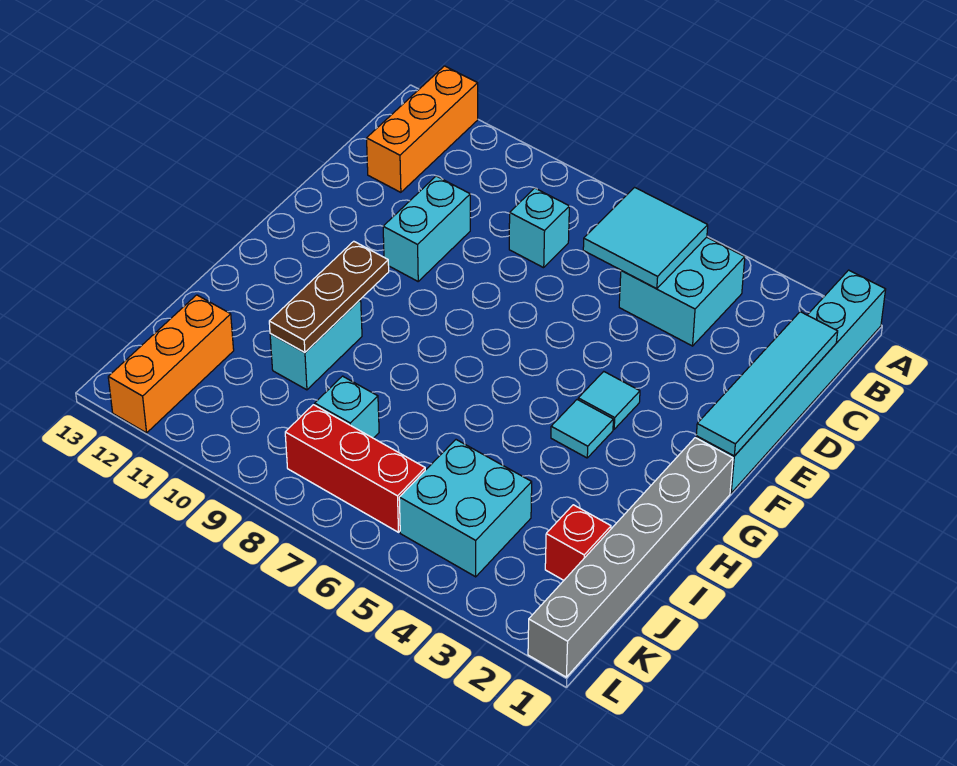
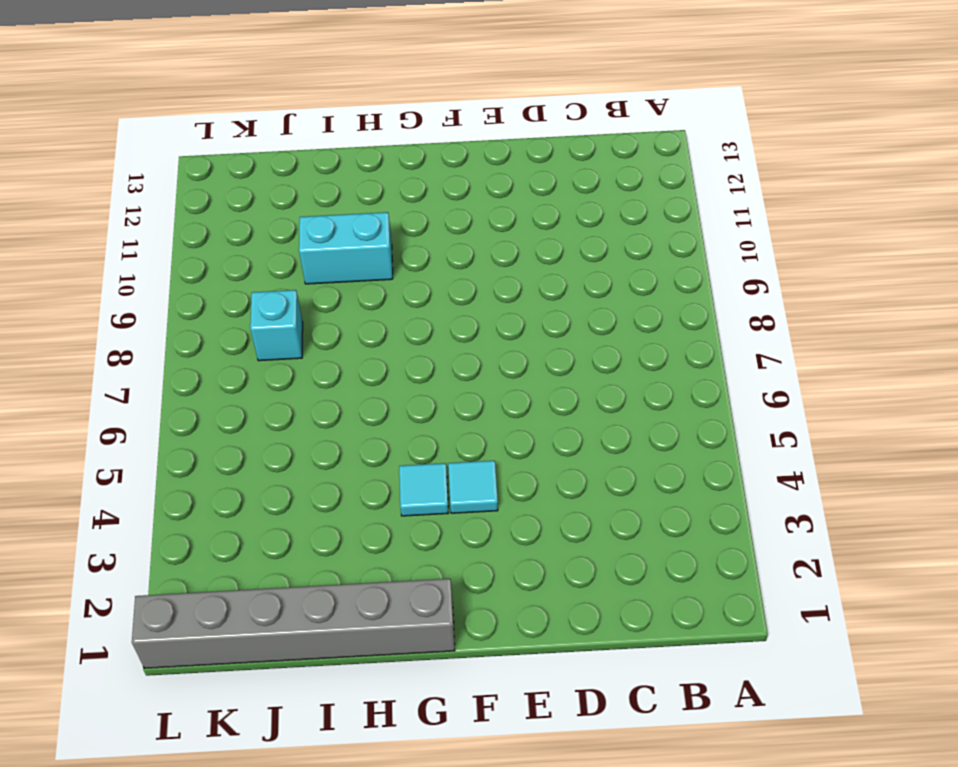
none -> cyan brick A1:F1 level 1
none -> orange brick A12:C12 level 1
none -> cyan brick B4:C5 level 1

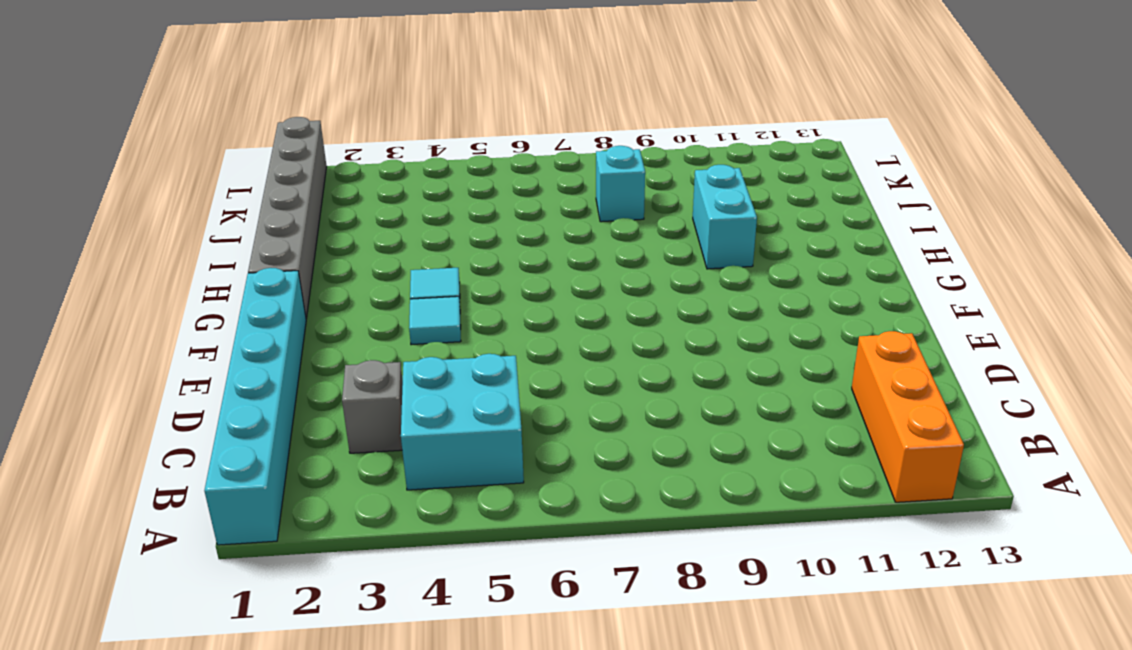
grey brick C3 level 1 -> none
none -> cyan brick C8 level 1
none -> cyan brick D10:E10 level 1
none -> red brick J2 level 1

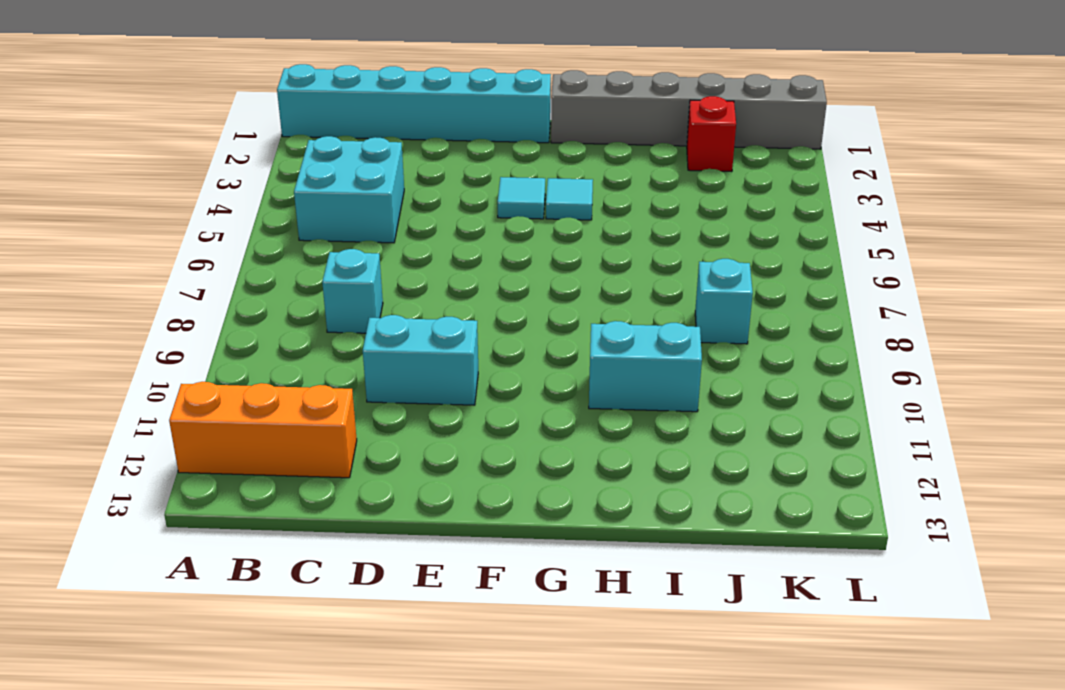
none -> cyan brick J4:K5 level 1
none -> orange brick J12:L12 level 1
none -> red brick K6:K8 level 1

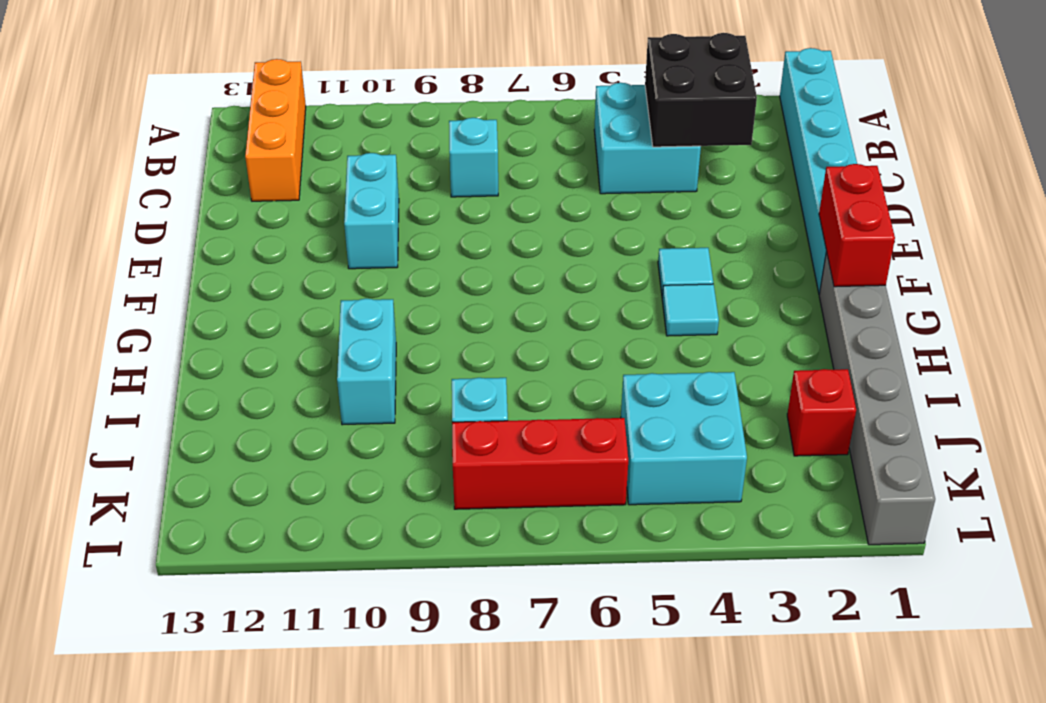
black brick B3:C4 level 2 -> none
red brick F1:G1 level 2 -> cyan tile C1:F1 level 2
none -> orange brick J12:L12 level 1
none -> cyan tile B5:C6 level 2
none -> brown plate G10:I10 level 2

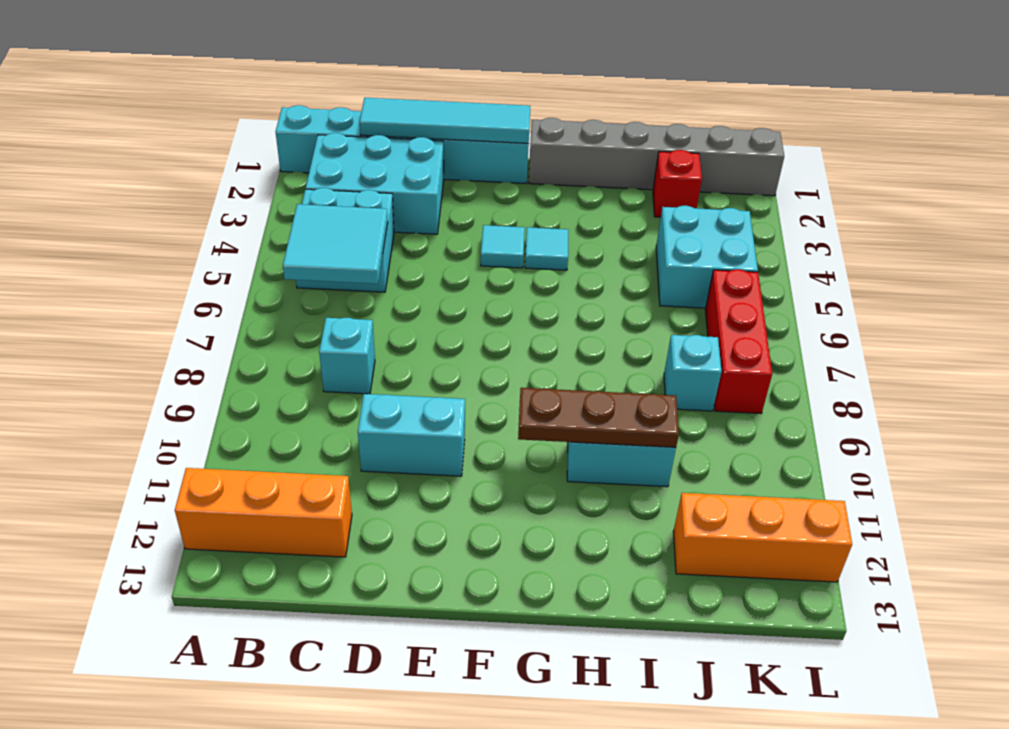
cyan brick B2:D3 level 1 -> none

